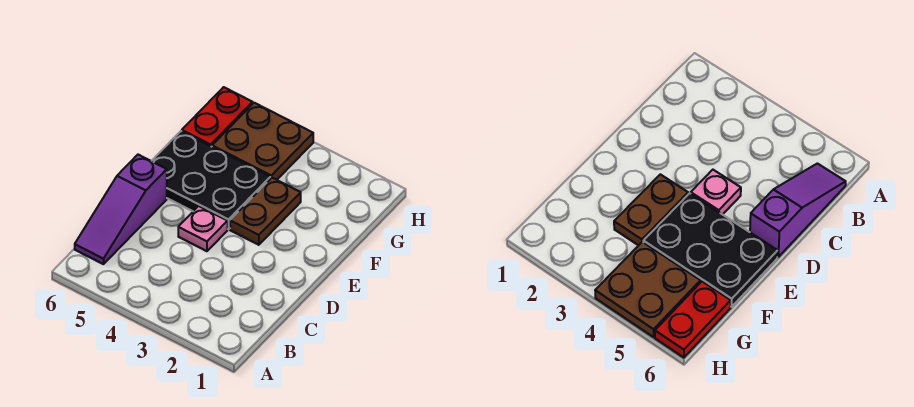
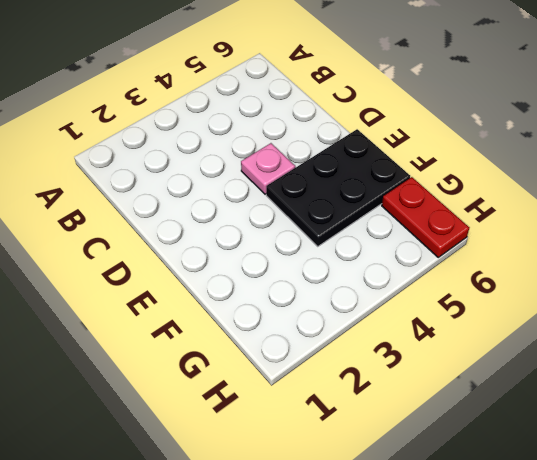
none -> purple slope B6:D6 level 1 top D
none -> brown plate E3:F3 level 1

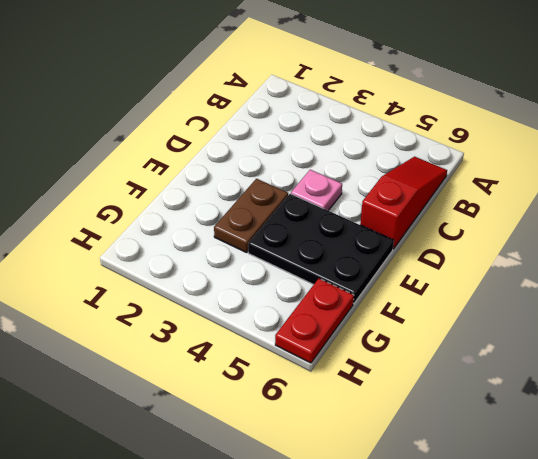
red slope B6:D6 level 1 top D -> purple slope B6:D6 level 1 top D
none -> brown plate G4:H5 level 1

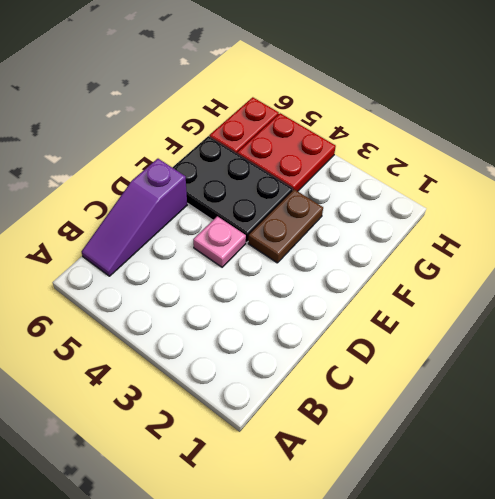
red plate G4:H5 level 1 -> brown plate G4:H5 level 1

